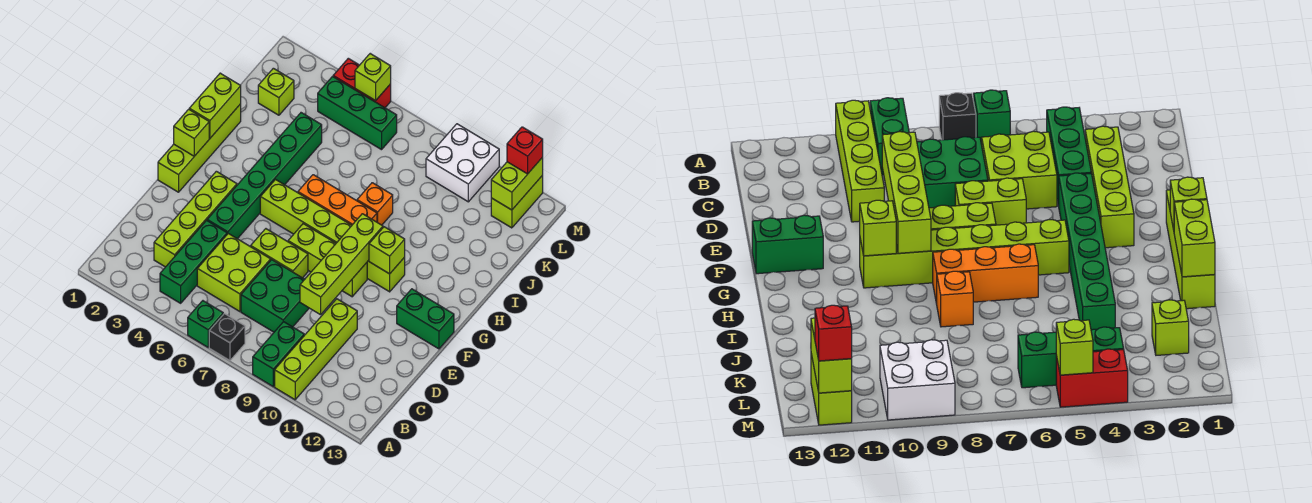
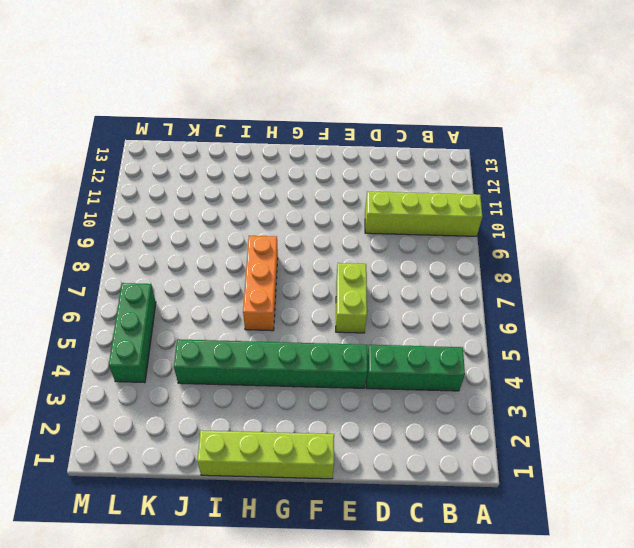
none -> green brick A6 level 1
none -> black brick A7 level 1
none -> green brick A9:B9 level 1

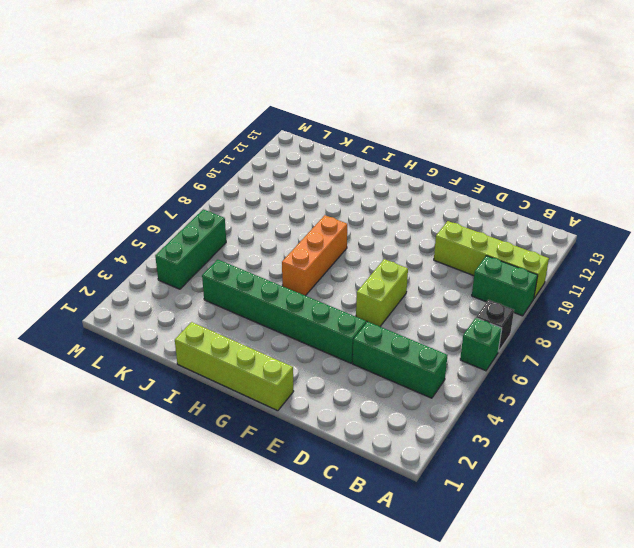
none -> lime brick C3:F3 level 1
none -> lime brick C5:D6 level 1
none -> green brick C7:D8 level 1

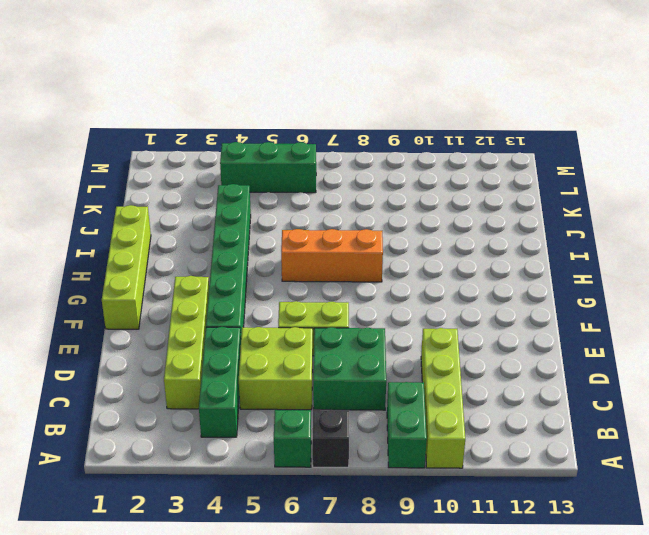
none -> lime brick F7:F9 level 1
none -> green brick F12:F13 level 1
none -> lime brick G5:G10 level 1

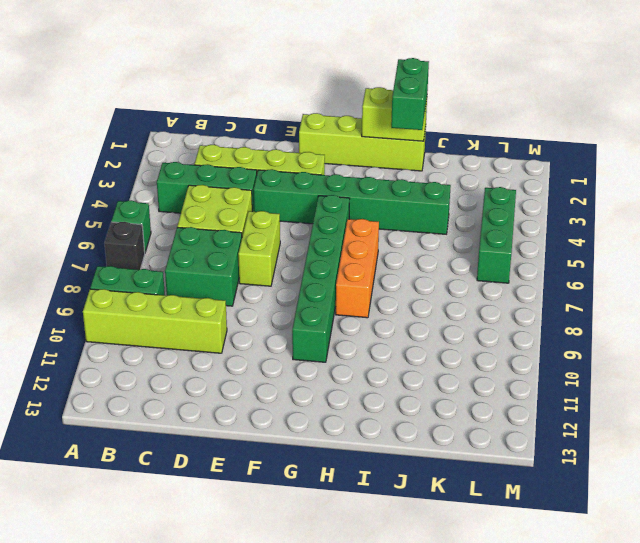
green brick G5:G10 level 1 -> lime brick G5:G10 level 1
green brick I1:I2 level 3 -> green brick F12:F13 level 1
none -> lime brick F7:F9 level 1
none -> orange brick I8 level 1
none -> lime brick K2 level 1

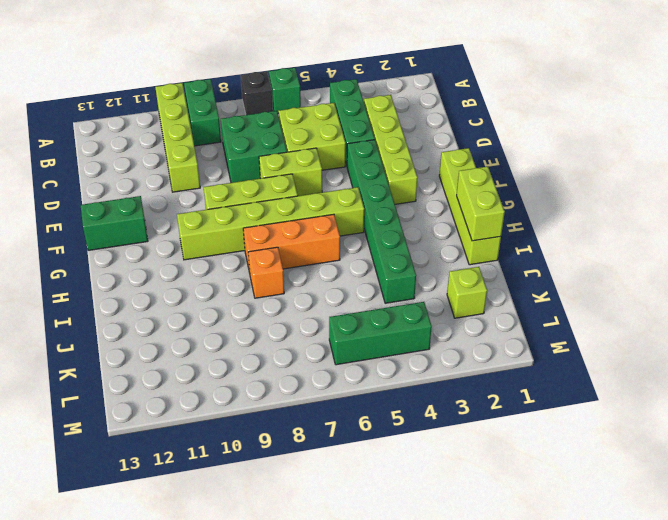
none -> white brick L9:M10 level 1
none -> lime brick L12:M12 level 1
none -> red brick M4:M5 level 1

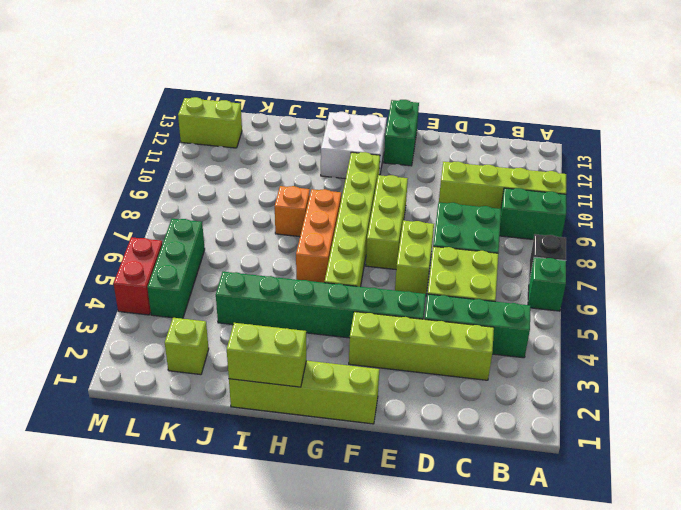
white brick G11:H12 level 1 -> white brick L9:M10 level 1
none -> lime brick D9:G9 level 2
none -> lime brick G1 level 2
none -> lime brick G10 level 2

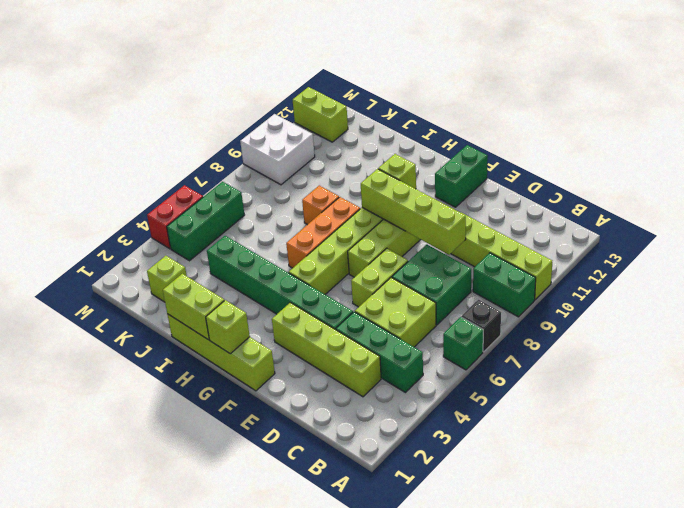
none -> lime brick L12:M12 level 2
none -> lime brick M5 level 2
none -> red brick M12 level 3

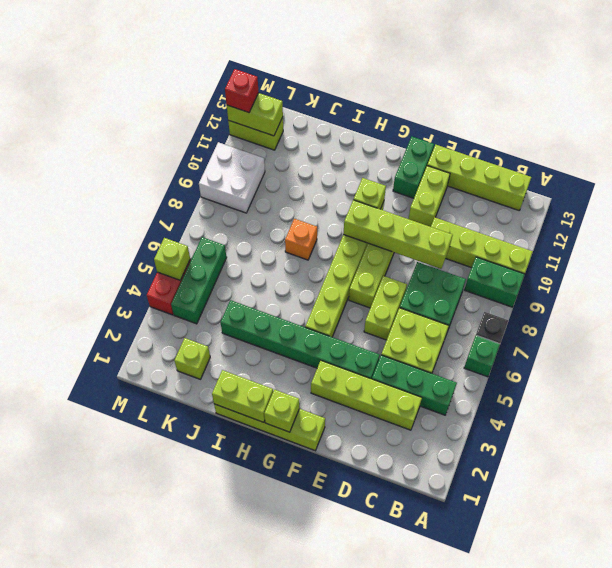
lime brick B13:E13 level 1 -> none
lime brick E11:E12 level 1 -> none
none -> orange brick H6:H8 level 1

